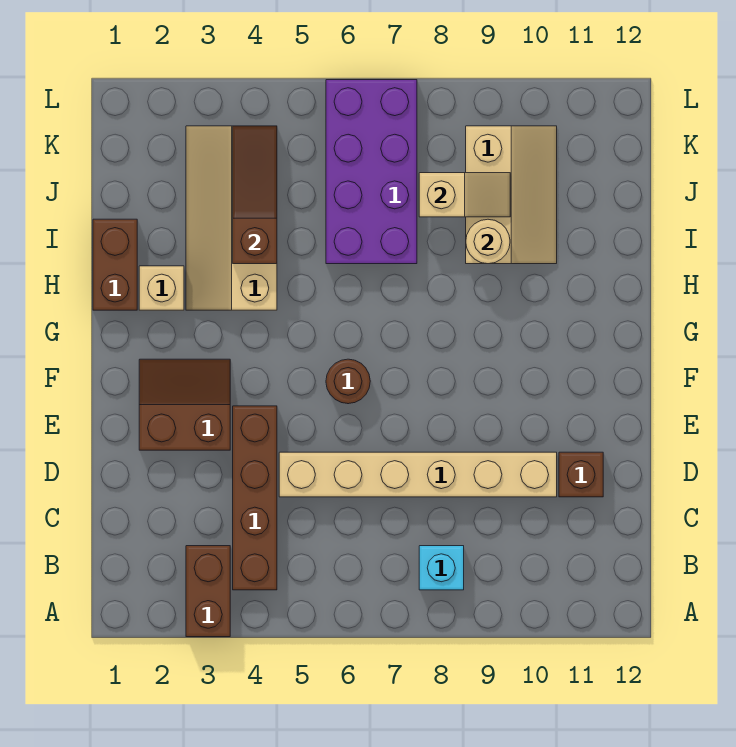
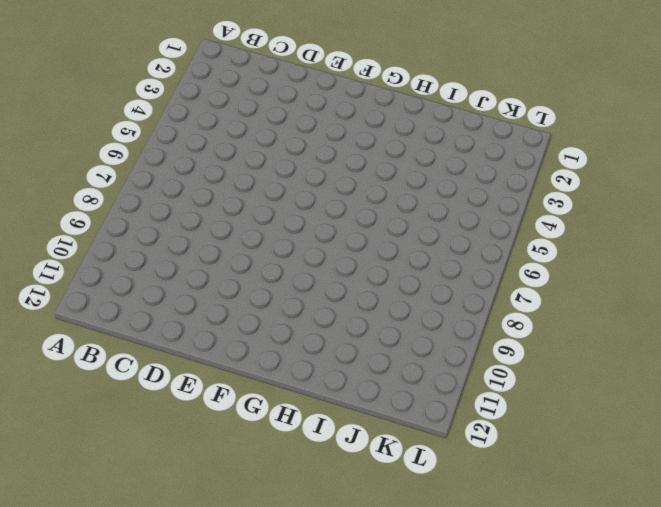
none -> brown brick A3:B3 level 1
none -> brown brick B4:E4 level 1
none -> cyan brick B8 level 1

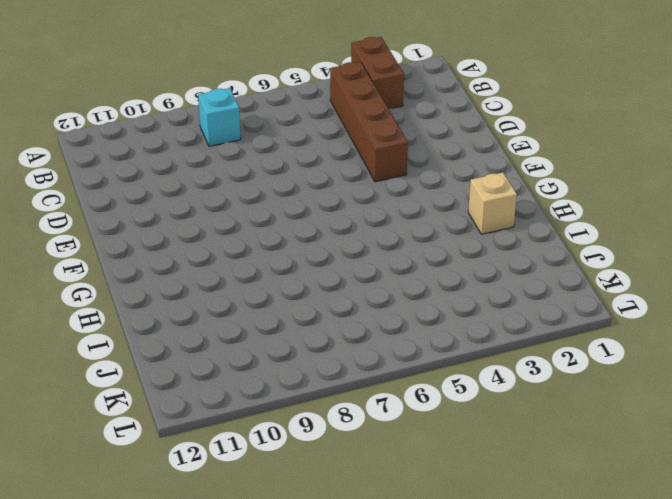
none -> tan brick D5:D10 level 1
none -> brown brick D11 level 1
none -> brown slope E2:F3 level 1 top E

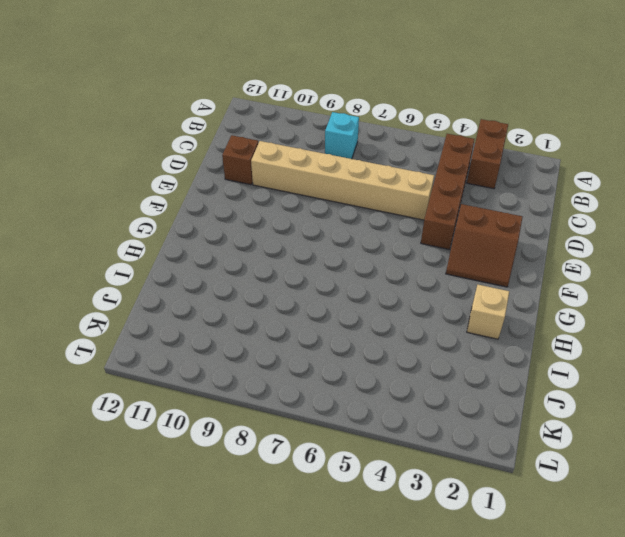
none -> brown round brick F6 level 1
none -> brown brick H1:I1 level 1
none -> tan slope H3:K4 level 1 top 4

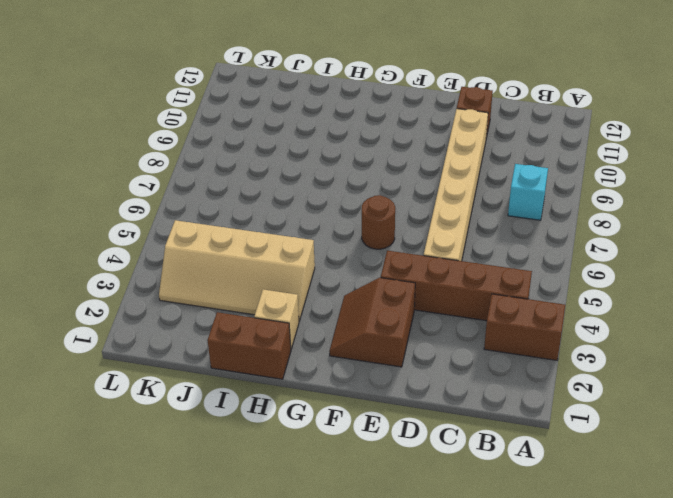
none -> purple brick I6:L7 level 1
none -> tan slope I9:K10 level 1 top 9
none -> brown slope I4:K4 level 2 top I

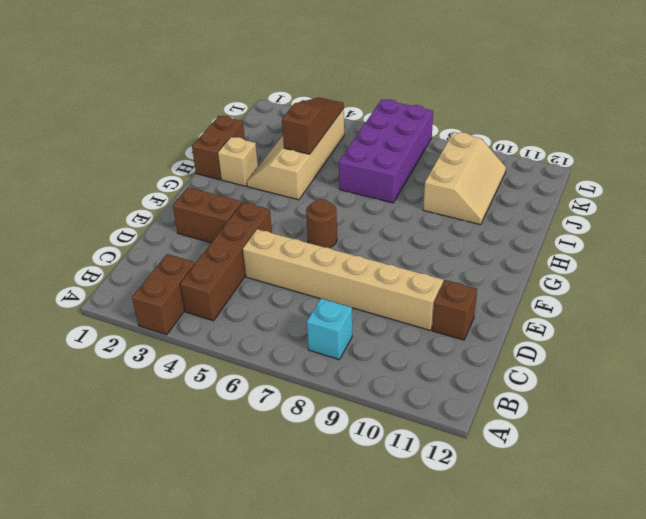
none -> tan round brick I9 level 2
none -> tan slope J8:J9 level 2 top 8

